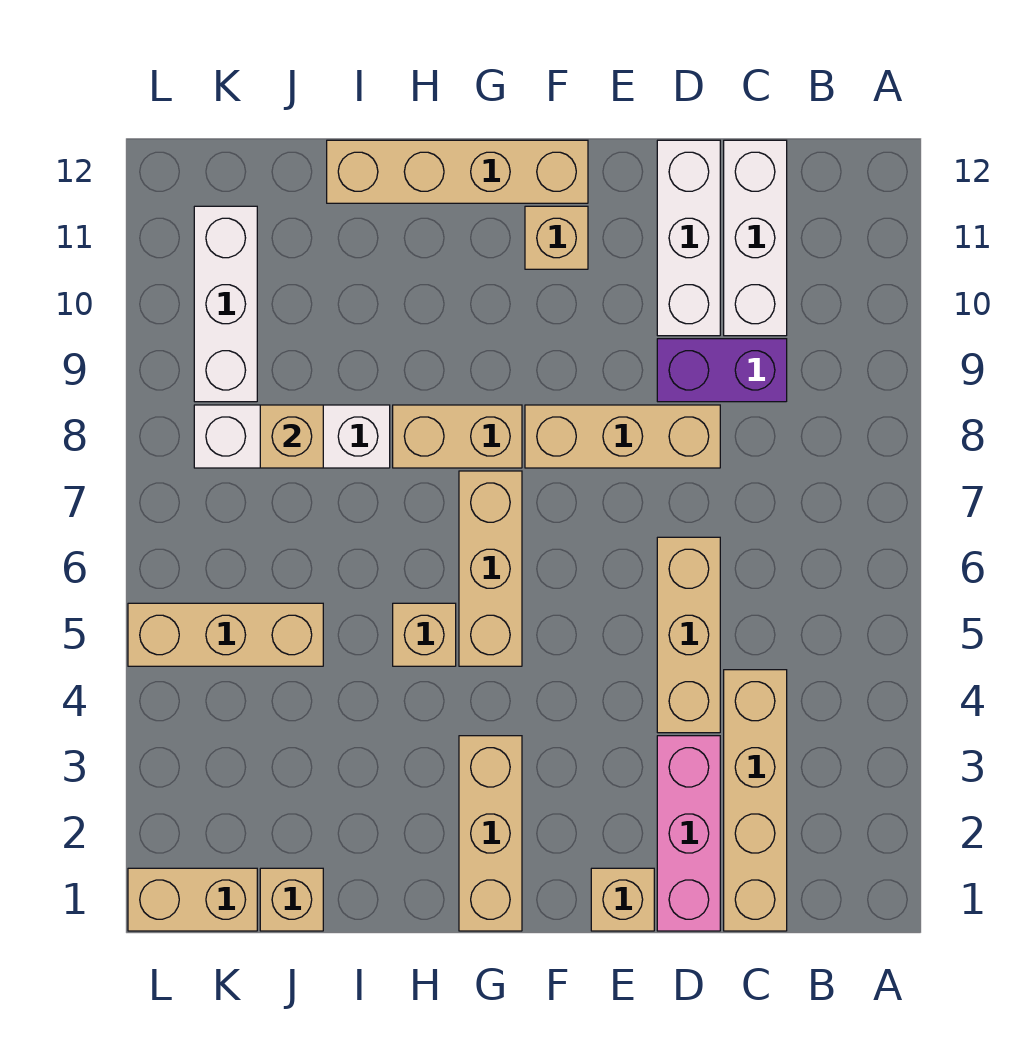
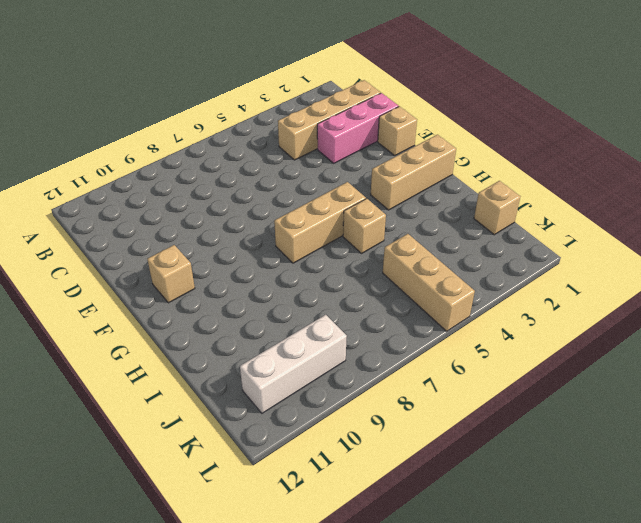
none -> purple brick C9:D9 level 1
none -> white brick C10:C12 level 1
none -> tan brick D4:D6 level 1

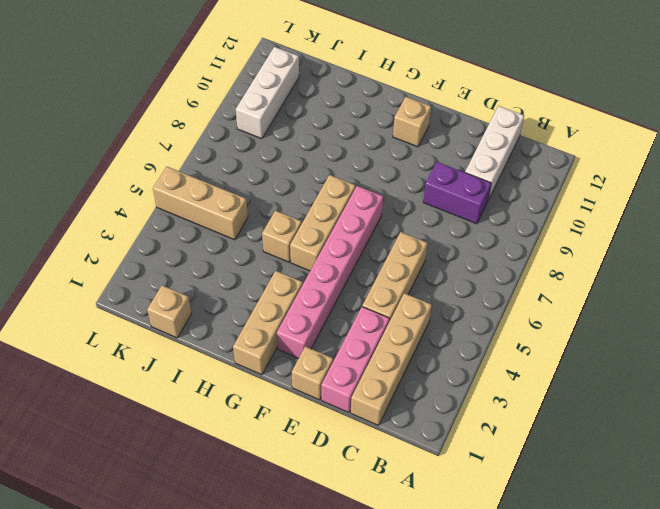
pink brick F2:F7 level 1 -> none
none -> tan brick D8:F8 level 1
none -> white brick D10:D12 level 1
none -> tan brick F12:I12 level 1

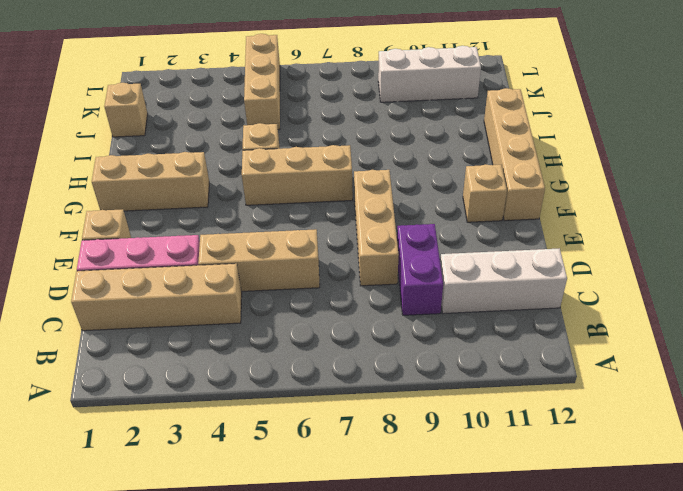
none -> white brick D10:D12 level 1
none -> tan brick G8:H8 level 1
none -> white brick I8:K8 level 1

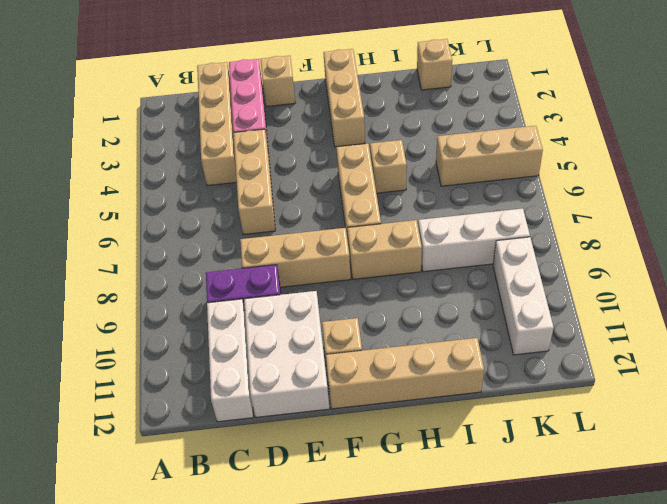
white brick D10:E12 level 1 -> white brick D10:D12 level 1
none -> tan brick K1:L1 level 1
none -> tan brick J8 level 2

